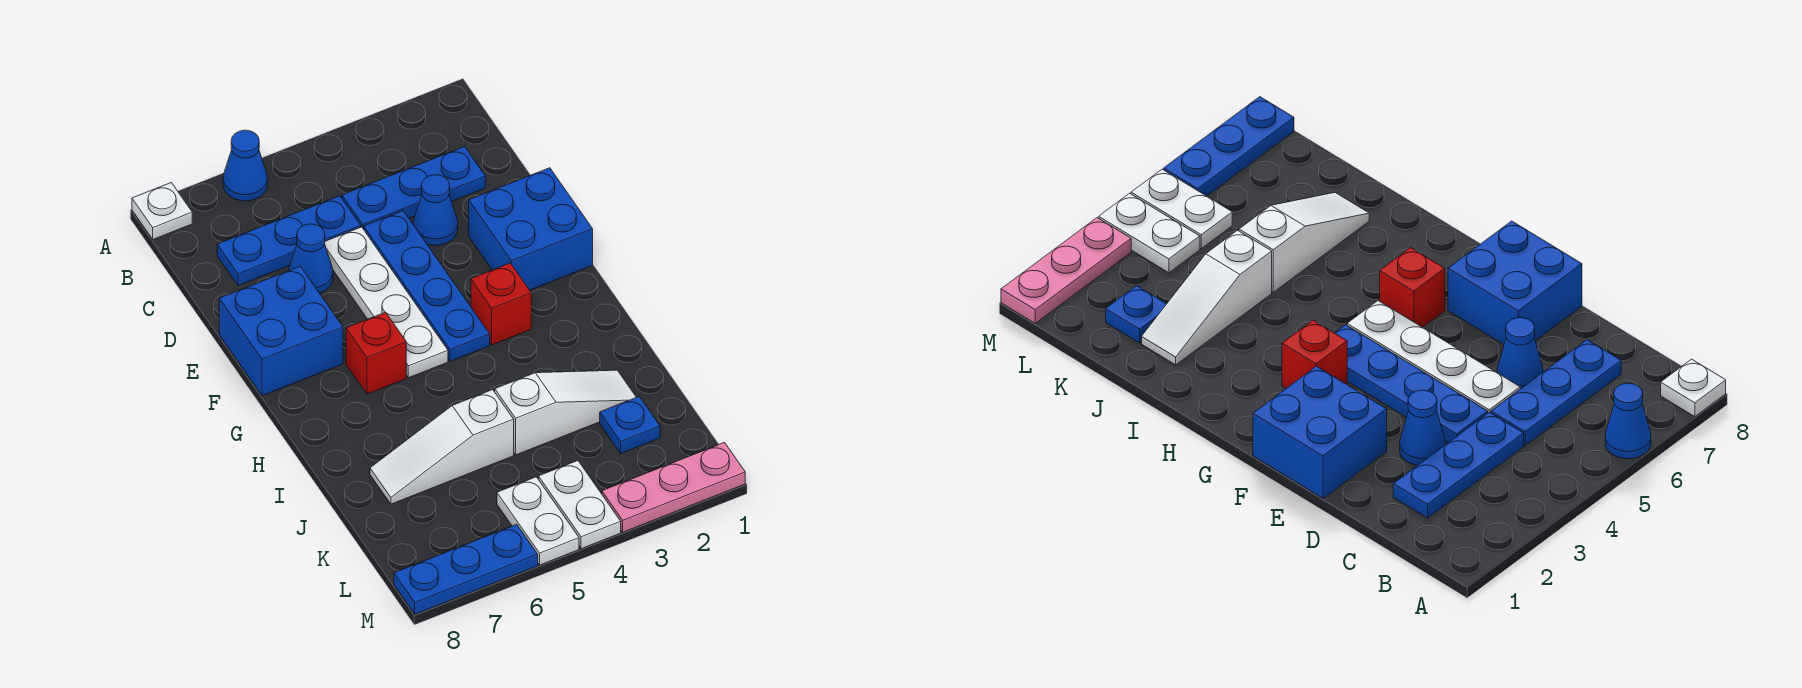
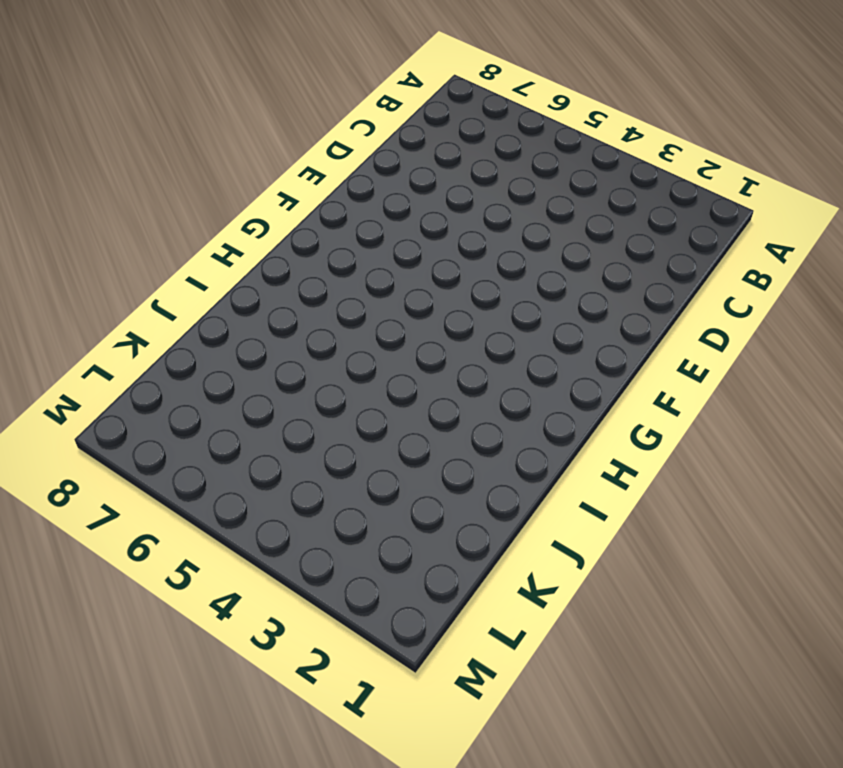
none -> blue cone A6 level 1
none -> white plate A8 level 1
none -> blue plate C2:C4 level 1

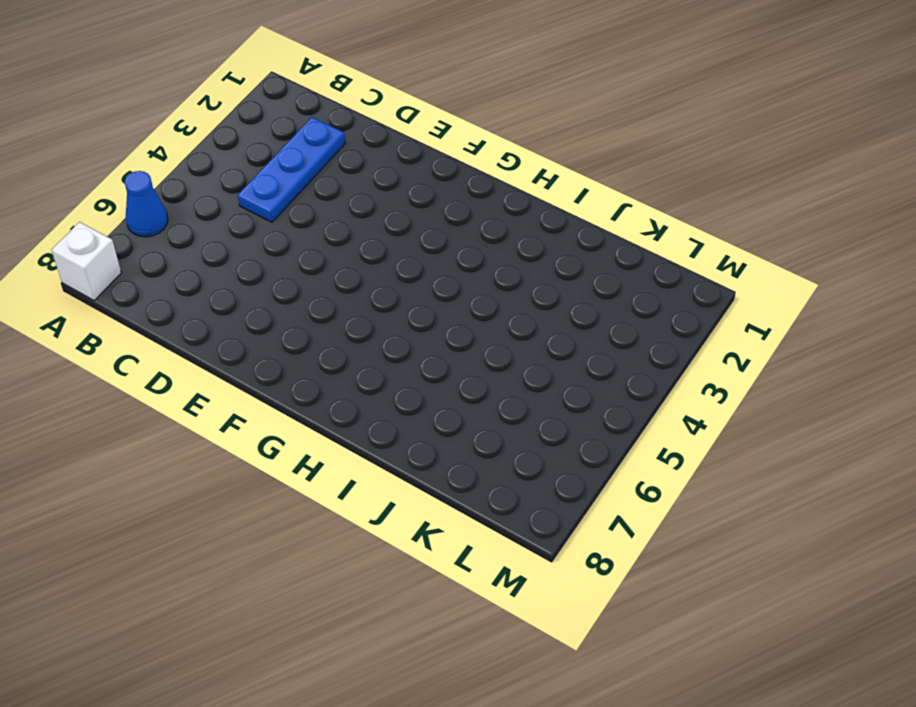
white brick A8 level 1 -> white plate A8 level 1
none -> blue plate C5:C7 level 1
none -> blue cone D3 level 1
none -> blue plate D4:G4 level 1

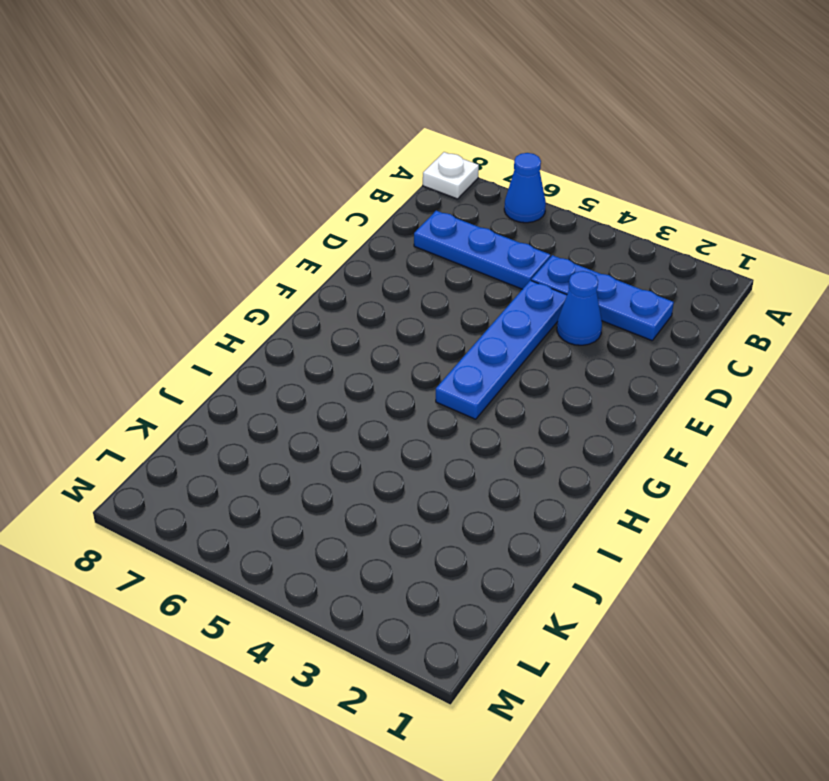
none -> white plate D5:G5 level 1
none -> blue cone D6 level 1
none -> blue brick E1:F2 level 1

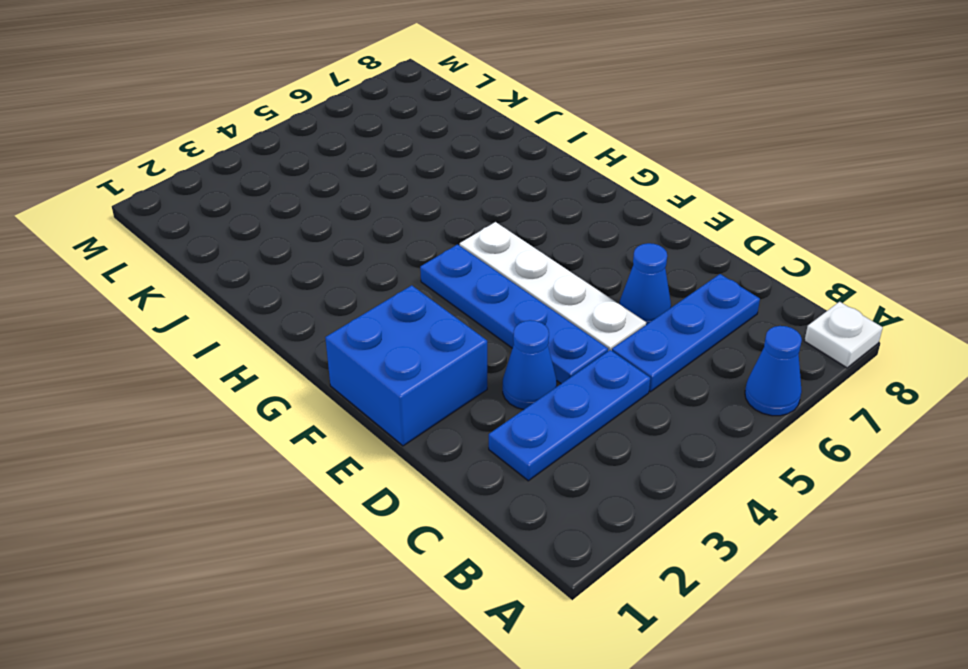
none -> blue brick E7:F8 level 1
none -> red brick G3 level 1
none -> red brick G6 level 1

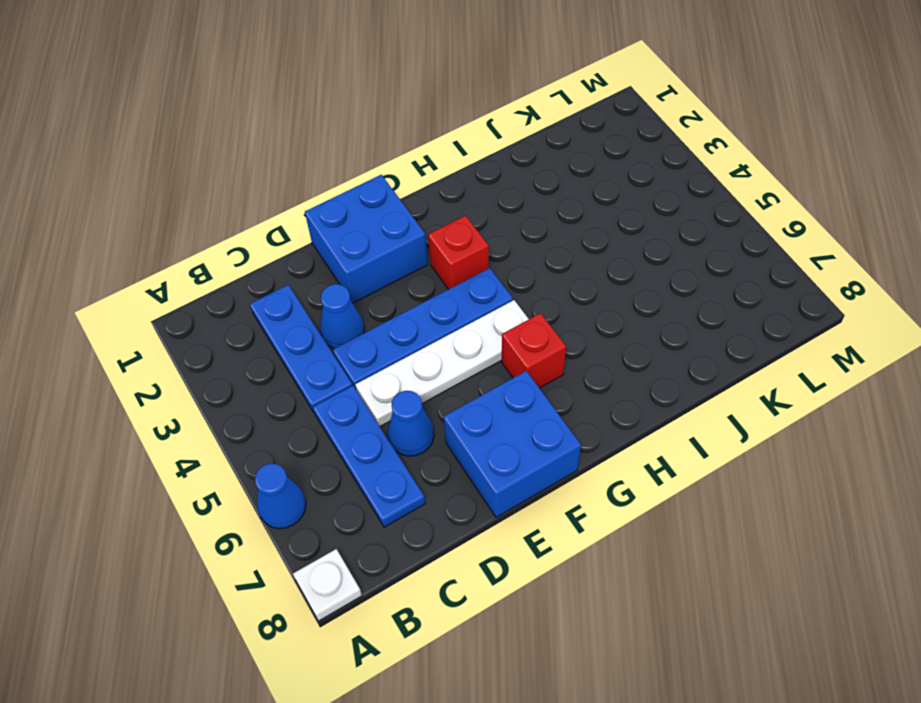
none -> white slope J2:J4 level 1 top 4
none -> white slope J5:J7 level 1 top 5
none -> blue plate K2 level 1

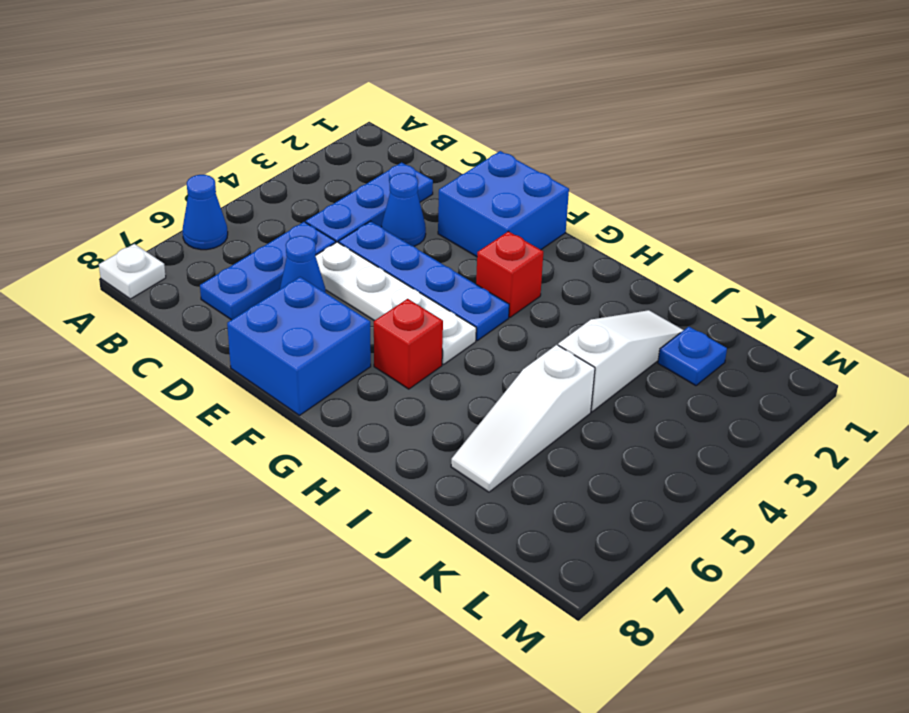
none -> white plate L4:M4 level 1
none -> white plate L5:M5 level 1
none -> pink plate M1:M3 level 1

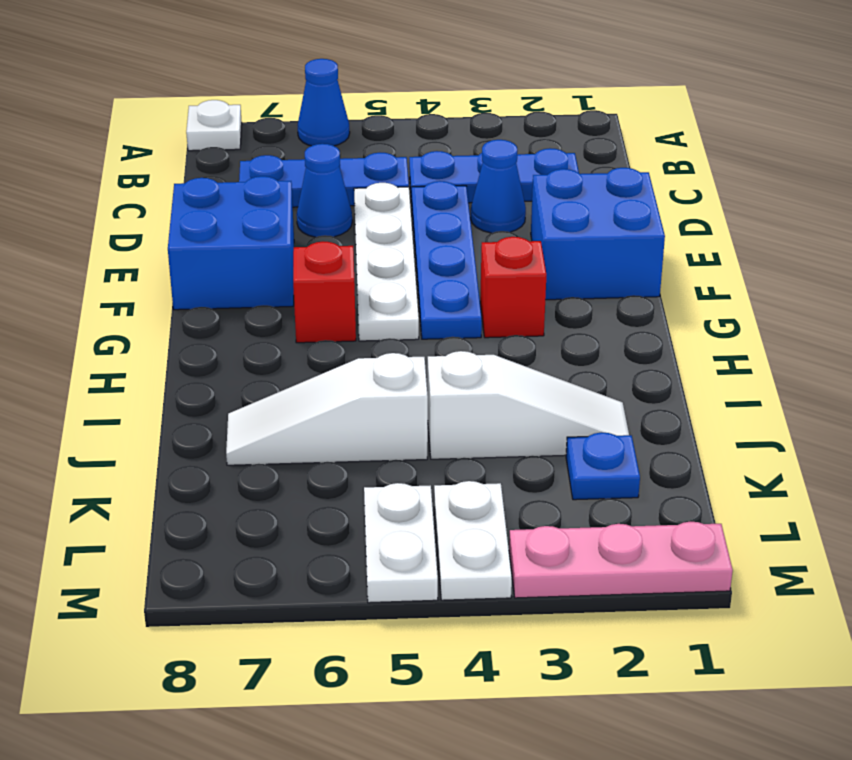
none -> blue plate M6:M8 level 1

